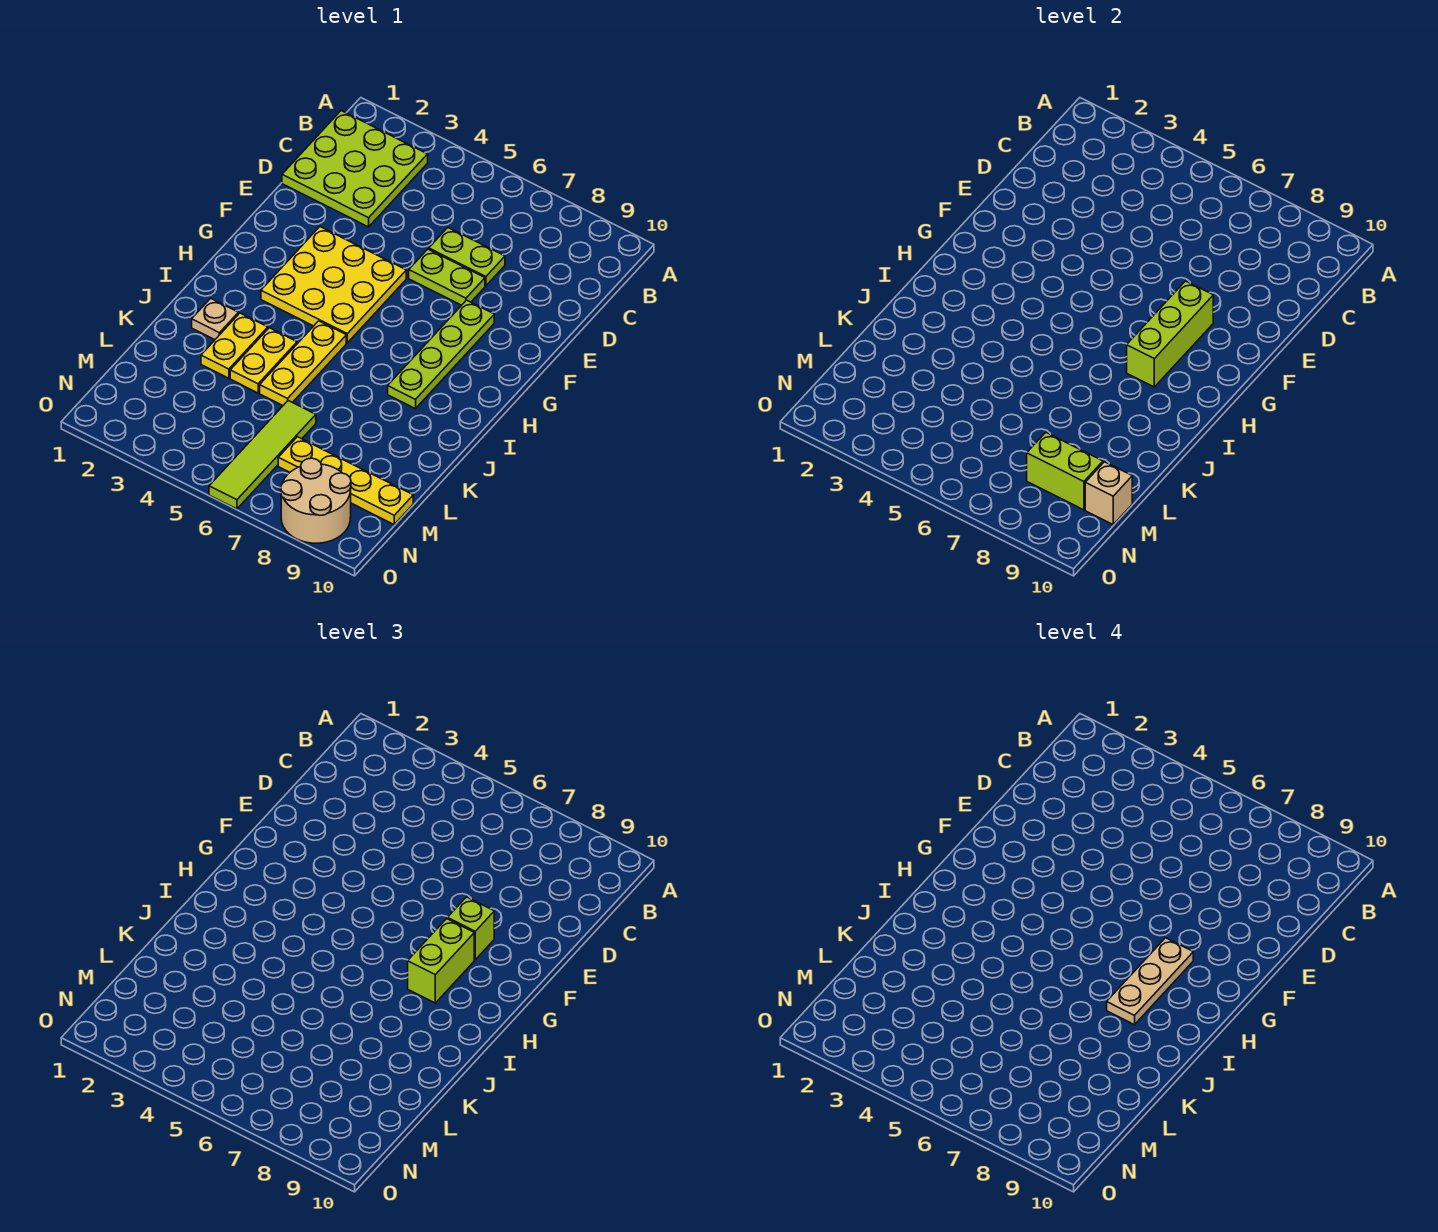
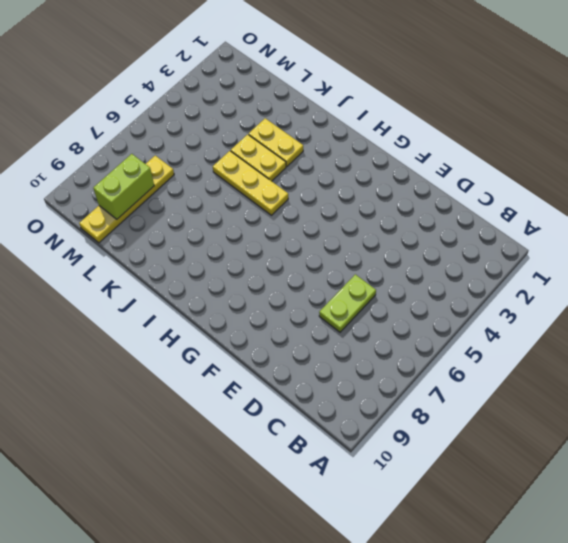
none -> lime plate B1:D3 level 1
none -> lime plate E6:E7 level 1
none -> yellow plate F3:H5 level 1

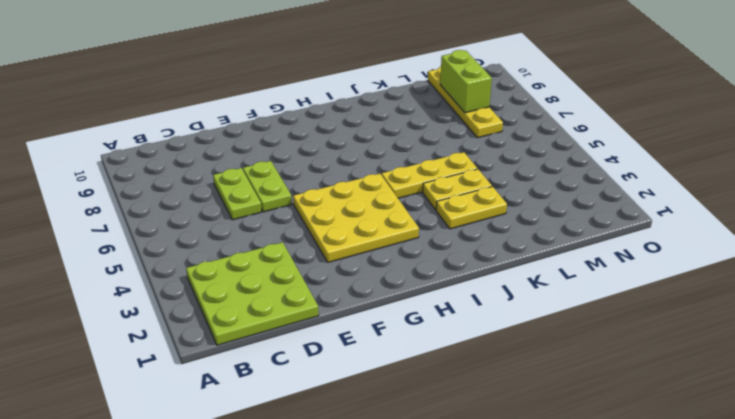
none -> lime plate F8:I8 level 1
none -> tan plate J2 level 1
none -> lime tile L6:O6 level 1

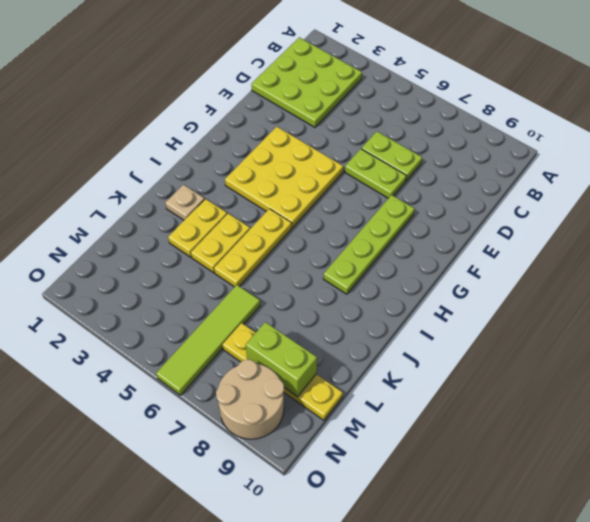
none -> lime brick F8:H8 level 2
none -> tan brick M10 level 2
none -> lime brick F8 level 3

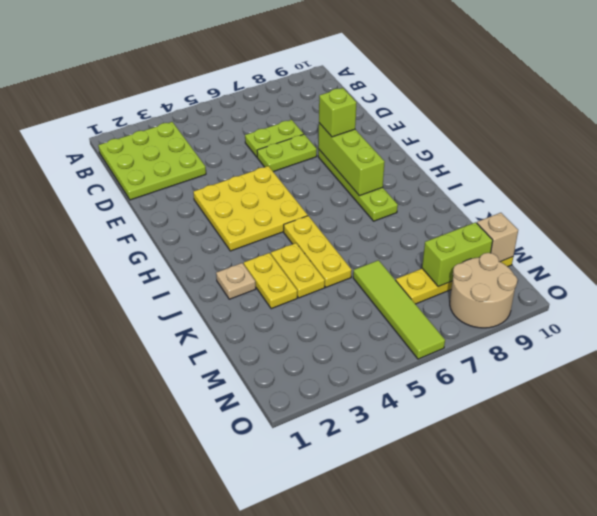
none -> lime brick G8:H8 level 3
none -> tan plate G8:I8 level 4

